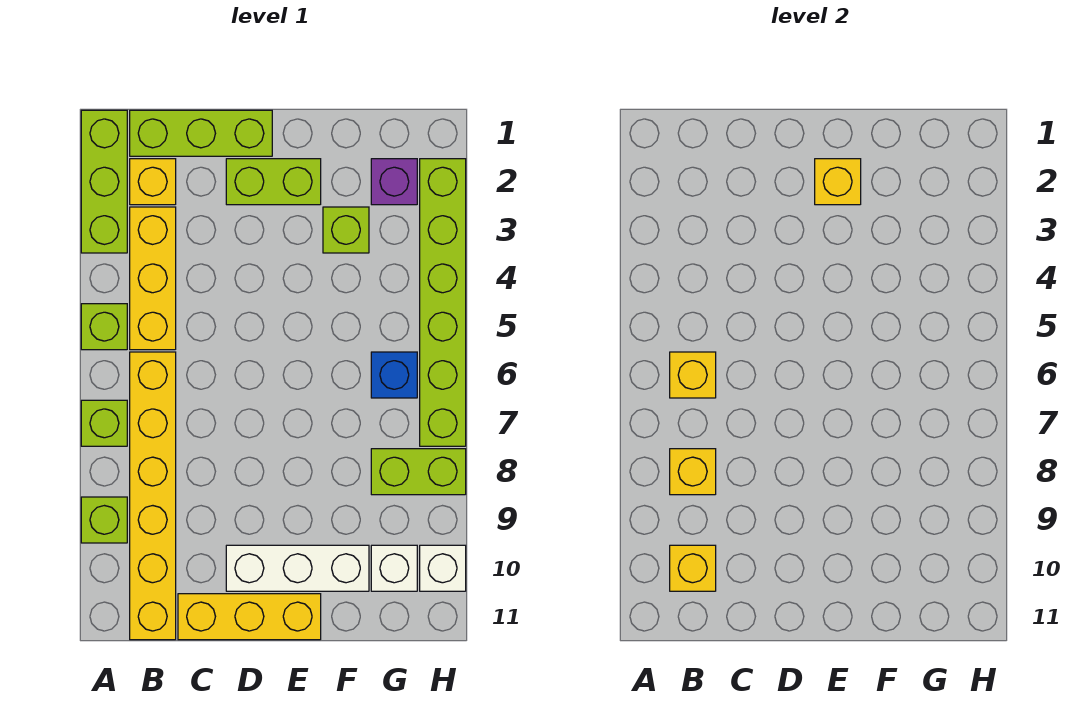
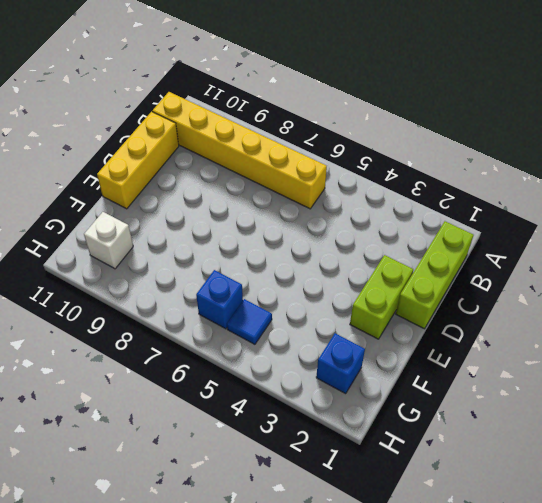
blue brick G2 level 1 -> purple brick G2 level 1
blue tile G5 level 1 -> none
none -> lime brick A1:A3 level 1
none -> lime brick A5 level 1
none -> lime brick A7 level 1

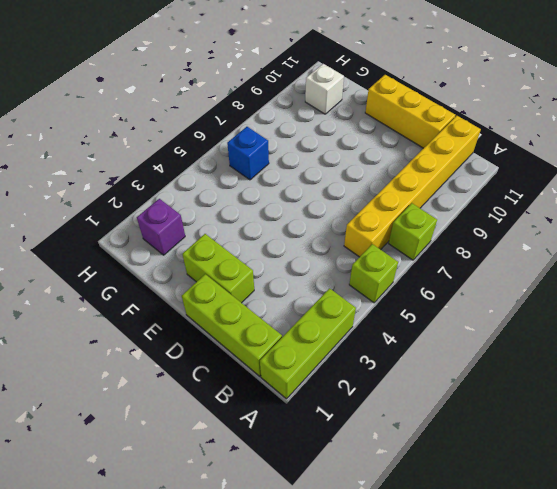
none -> lime brick A9 level 1
none -> yellow brick B2 level 1
none -> yellow brick B3:B5 level 1

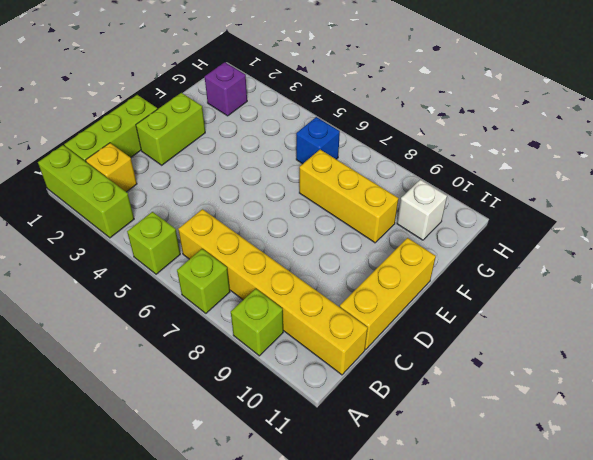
yellow brick F7:F9 level 1 -> yellow brick B3:B5 level 1
none -> white brick D10:F10 level 1
none -> lime brick F3 level 1
none -> lime brick G8:H8 level 1

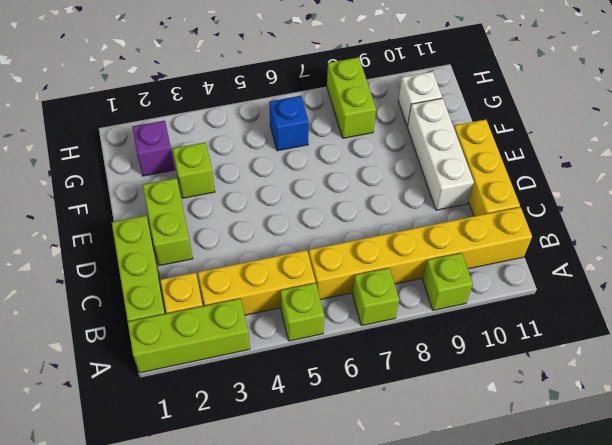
none -> lime brick H2:H7 level 1
none -> white brick H10 level 1
none -> yellow brick B6 level 2

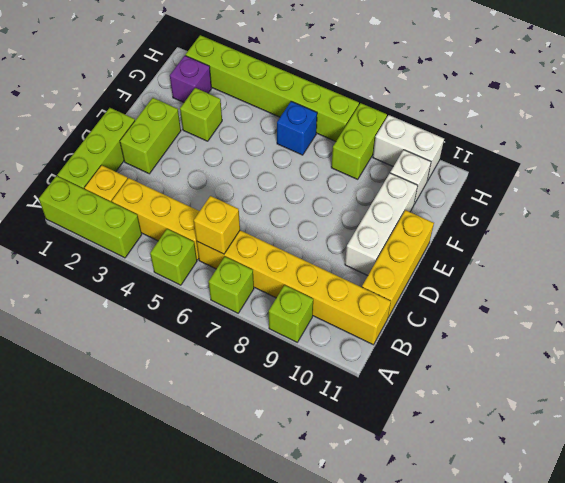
white brick H9:H10 level 1 -> white brick H10 level 1
none -> yellow brick B8 level 2
none -> yellow brick B10 level 2
none -> yellow brick E2 level 2

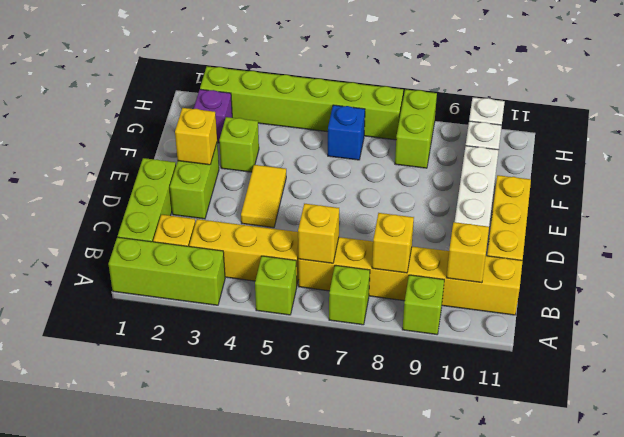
yellow tile D4:E4 level 1 -> none

